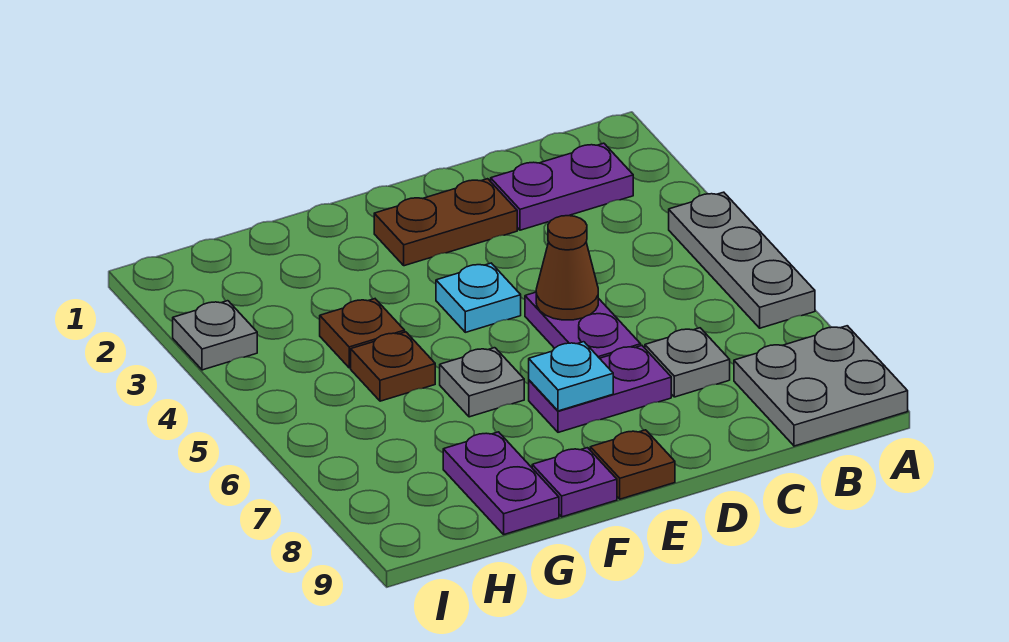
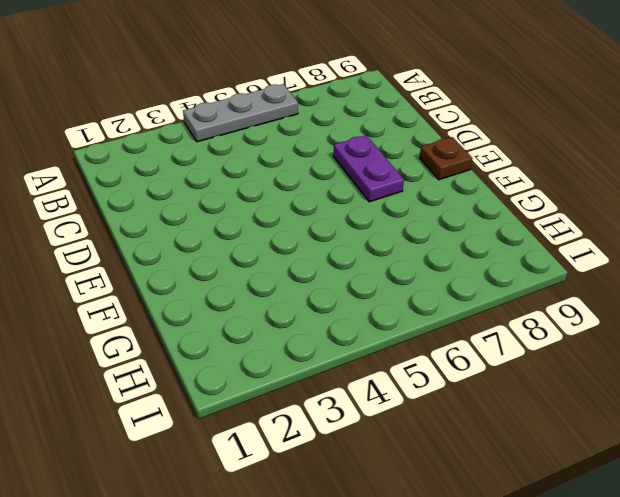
none -> grey plate A8:B9 level 1
none -> purple plate B2:C2 level 1
none -> grey plate C7 level 1

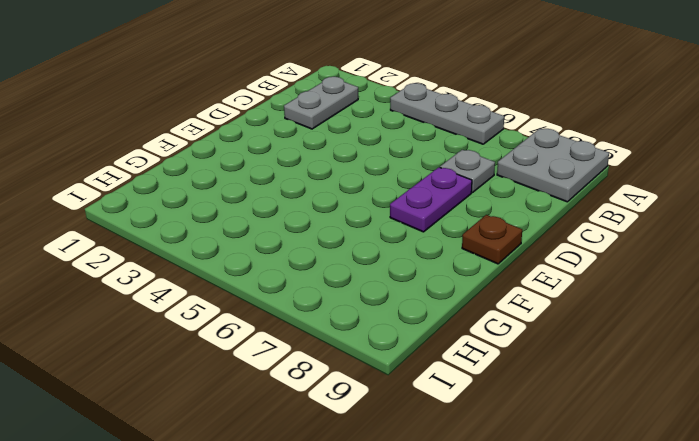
grey plate B2:C2 level 1 -> purple plate B2:C2 level 1
none -> brown plate D2:E2 level 1
none -> purple plate D5:D6 level 1
none -> cyan plate E4 level 1

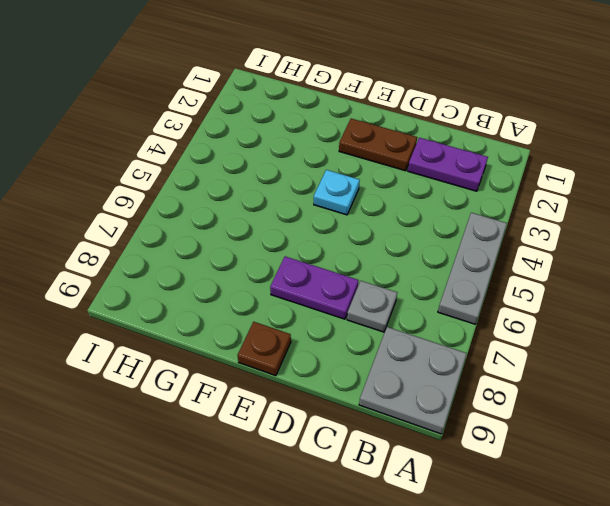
none -> purple plate D5:D6 level 1
none -> grey plate F6 level 1
none -> purple plate F9 level 1

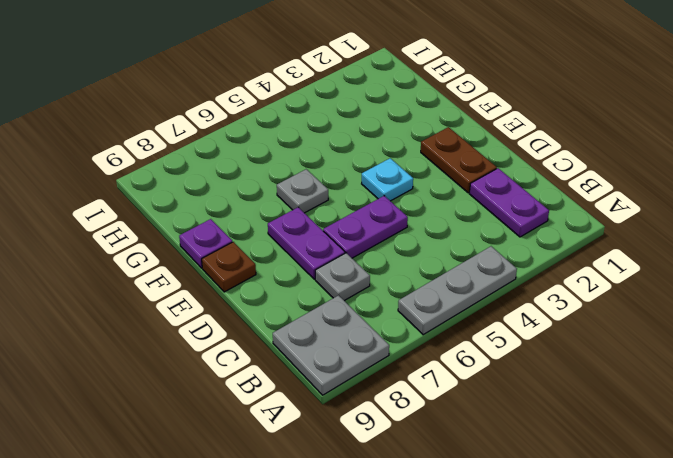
none -> brown plate G4 level 1
none -> brown plate G5 level 1
none -> purple plate G8:G9 level 1

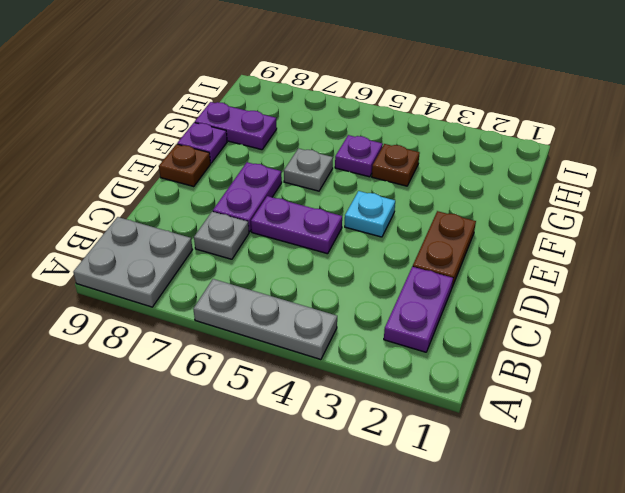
purple plate G5 level 1 -> brown plate G5 level 1
none -> grey plate I3 level 1
none -> brown cone D5 level 2
none -> cyan plate E7 level 2

